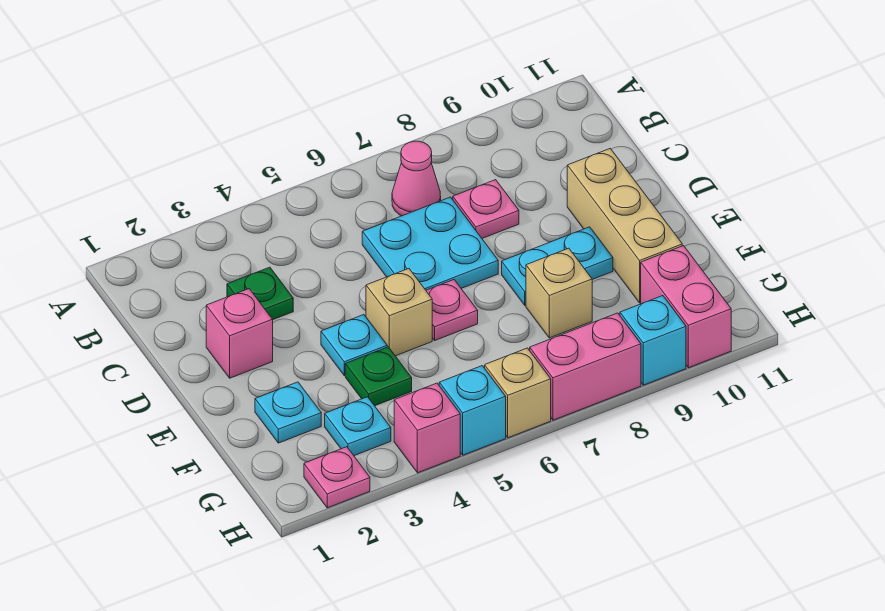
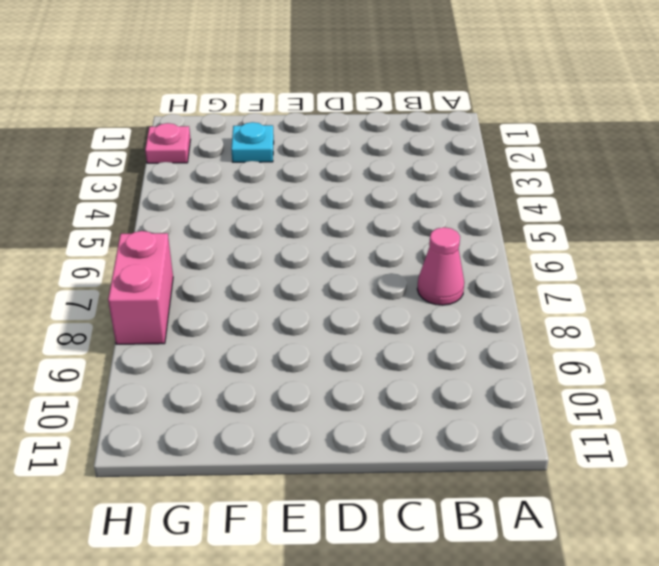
none -> green plate C3 level 1
none -> cyan plate C6:D7 level 1
none -> pink plate C8 level 1

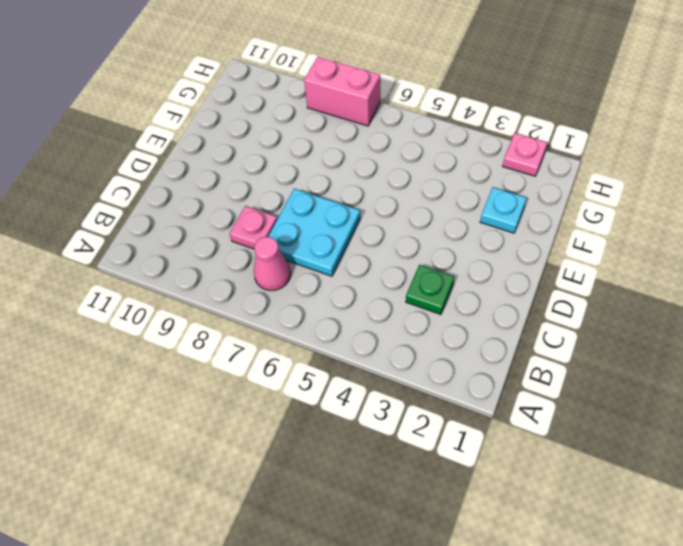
none -> pink brick D2 level 1
none -> tan brick D10:F10 level 1
none -> cyan plate E4 level 1

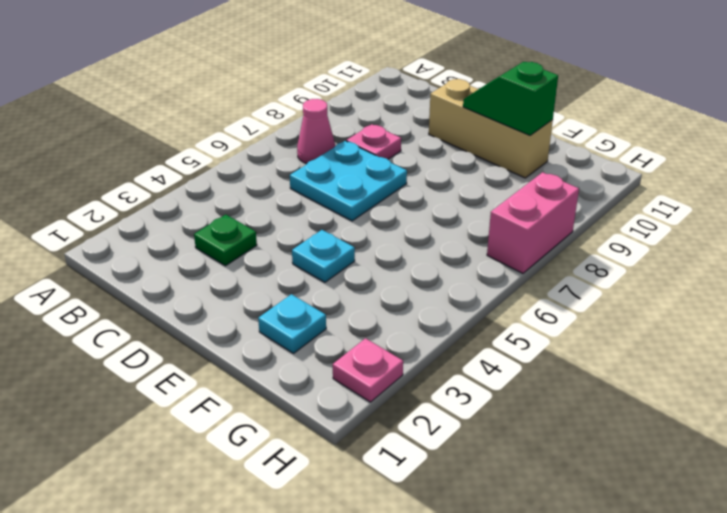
green slope E10:F10 level 2 top F -> none
none -> pink brick D2 level 1
none -> tan brick E5 level 1
none -> pink plate E6 level 1

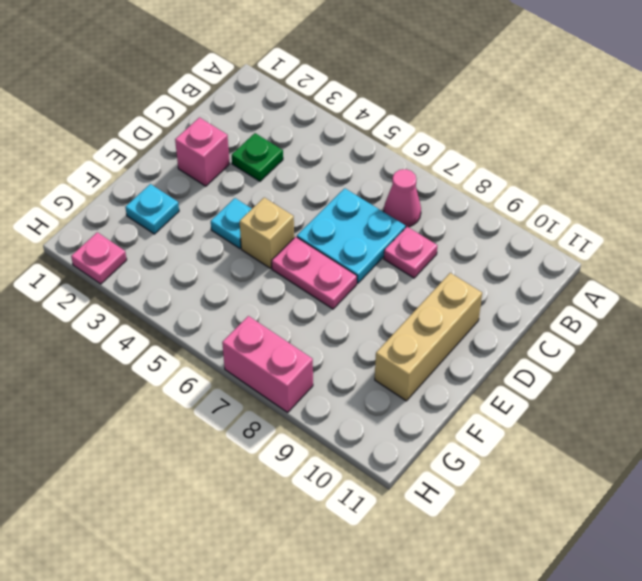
pink plate E6:E7 level 1 -> pink plate E6 level 1
none -> cyan plate E8:E9 level 1
none -> green plate F4 level 1
none -> tan brick F8 level 1

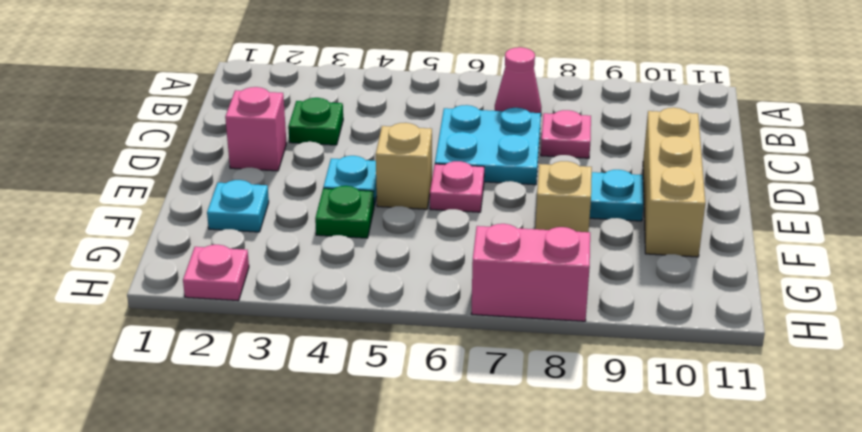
none -> cyan plate G3 level 1
none -> pink brick G10:H10 level 1
none -> pink brick H4 level 1

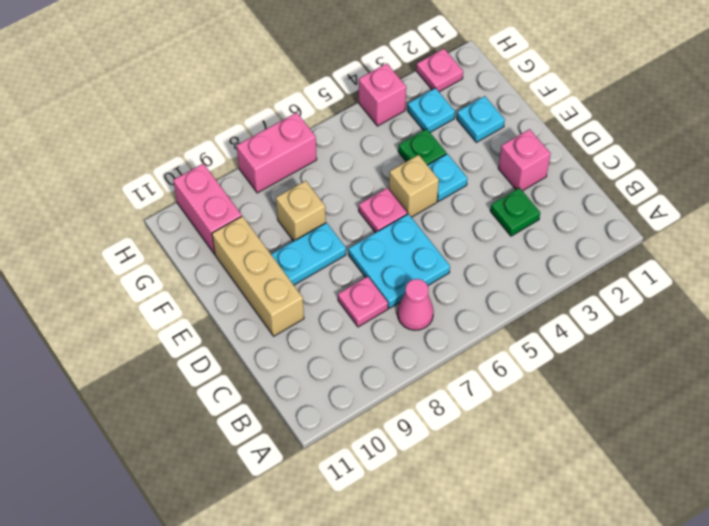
none -> cyan brick H5 level 1
none -> tan brick H6 level 1
none -> cyan brick H9 level 1

